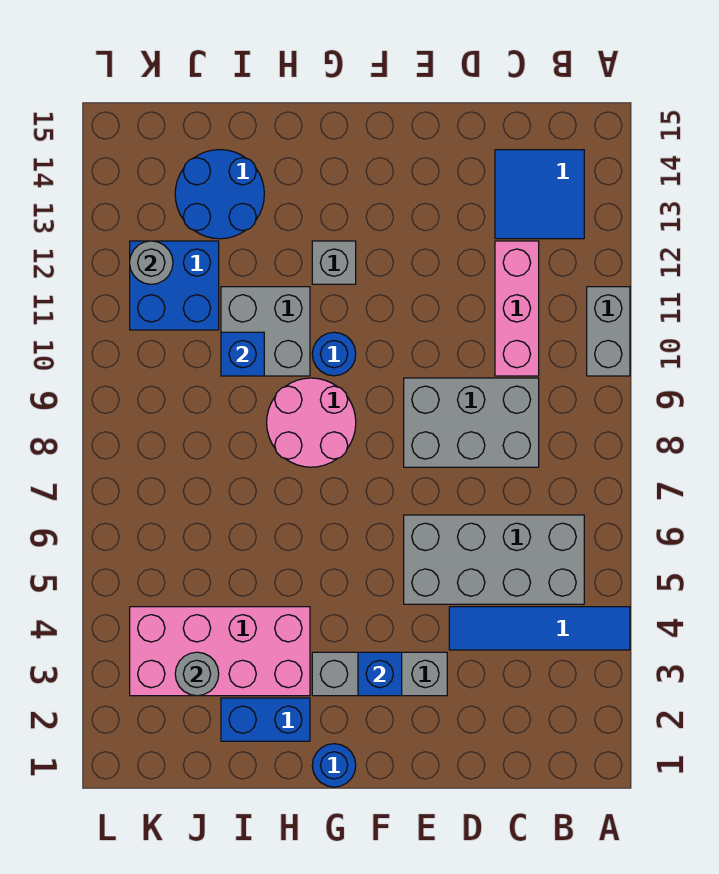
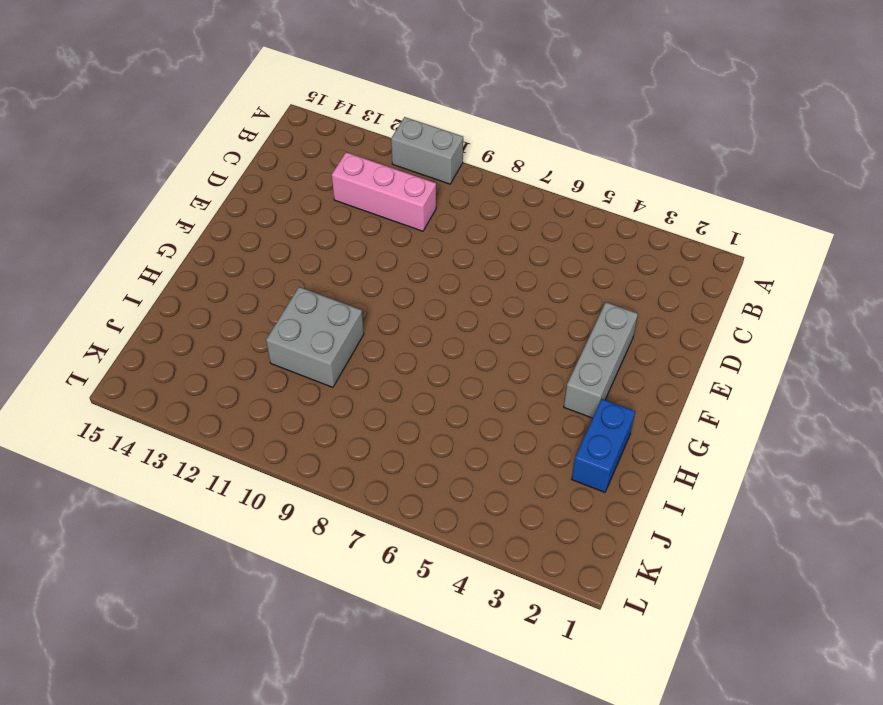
none -> blue tile A4:D4 level 1
none -> grey brick B5:E6 level 1
none -> blue tile B13:C14 level 1

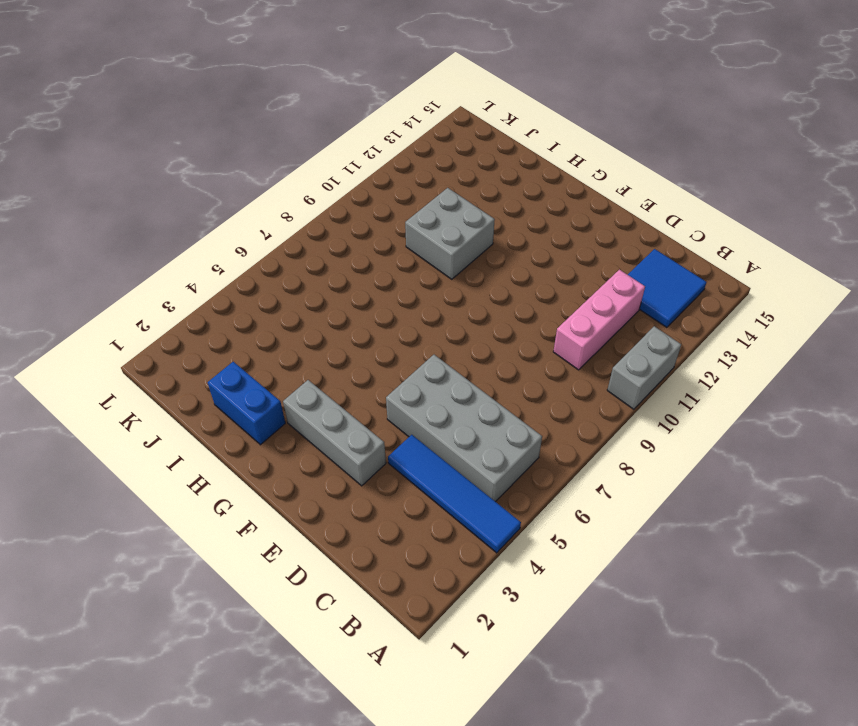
none -> grey brick C8:E9 level 1
none -> blue round brick G1 level 1
none -> pink round brick G8:H9 level 1

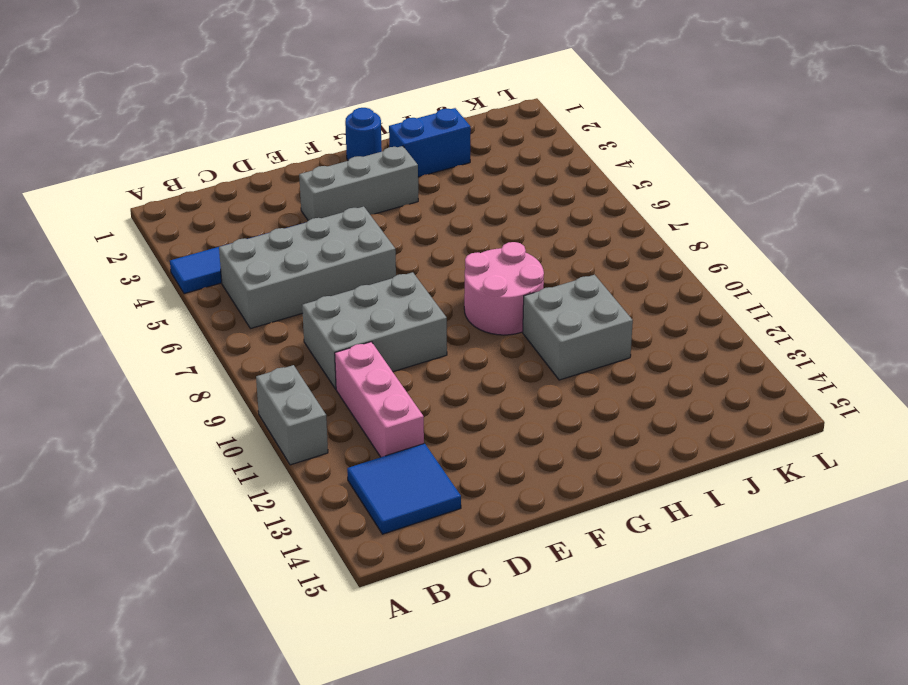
none -> blue round brick G10 level 1
none -> grey brick G12 level 1
none -> pink brick H3:K4 level 1

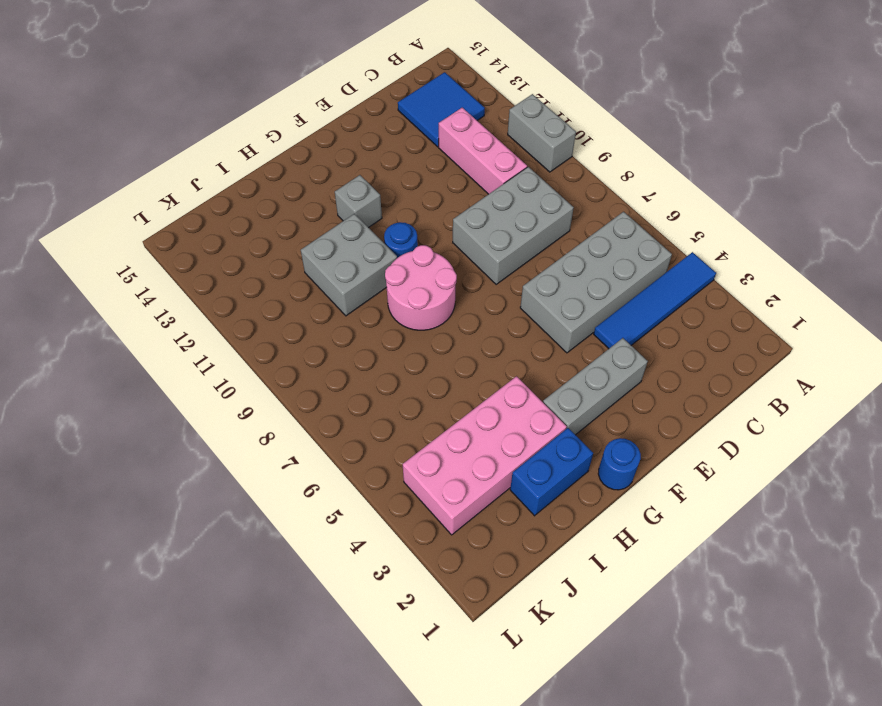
none -> blue round brick I13:J14 level 1
none -> blue brick J11:K12 level 1
none -> blue brick F3 level 2

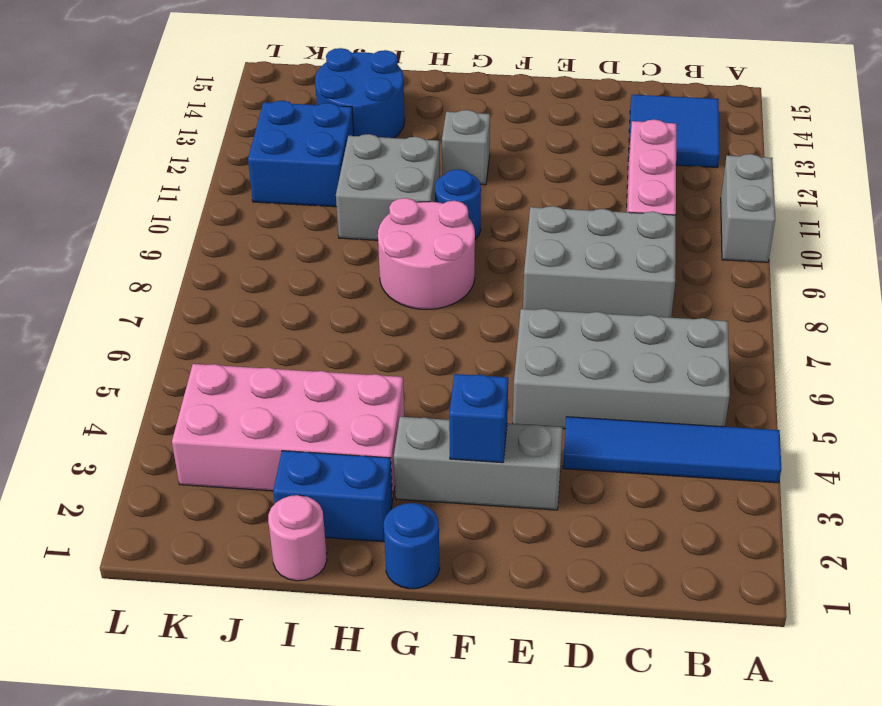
pink round brick I1 level 1 -> none
none -> blue brick I10 level 2
none -> grey round brick J3 level 2
none -> grey round brick K12 level 2

